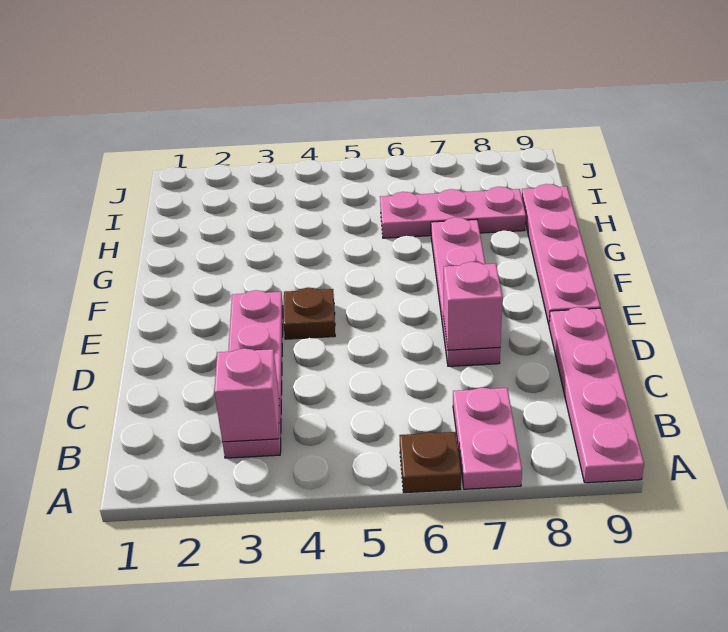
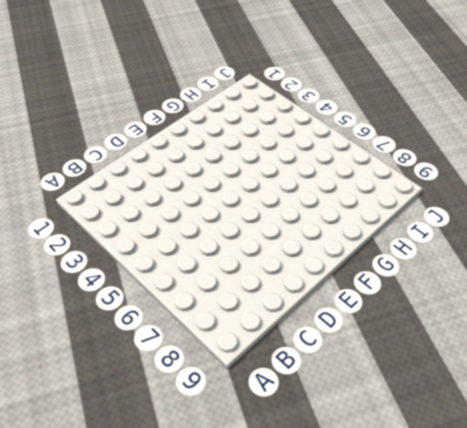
none -> brown plate A6 level 1
none -> pink plate A7:B7 level 1

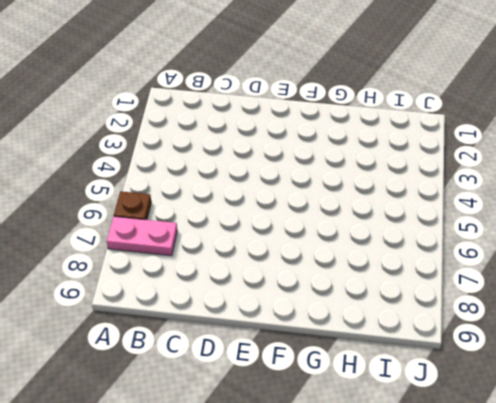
none -> pink plate A9:D9 level 1
none -> pink plate B3:E3 level 1

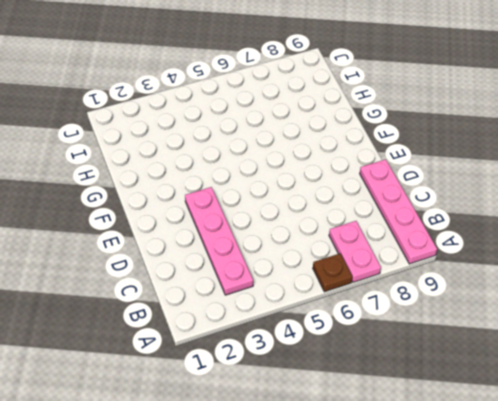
none -> pink plate D7:G7 level 1
none -> brown plate E4 level 1

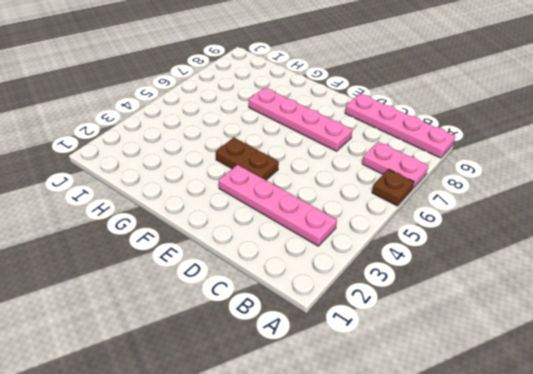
brown plate E4:F4 level 1 -> brown plate E4 level 1
none -> pink plate E9:H9 level 1
none -> pink plate H6:H8 level 1

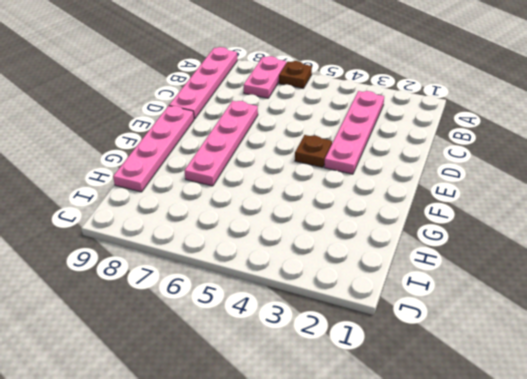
none -> pink plate H6:H8 level 1
none -> pink brick B3 level 2

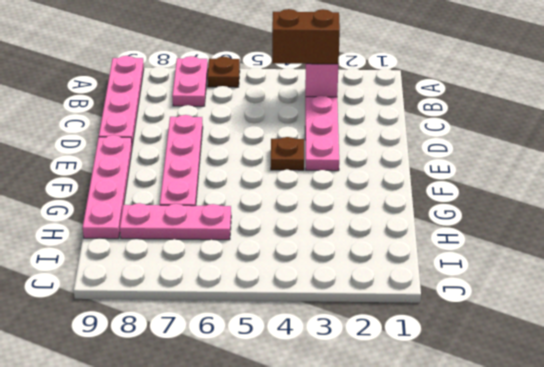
brown brick B3:B4 level 3 -> none
none -> pink brick D7 level 2

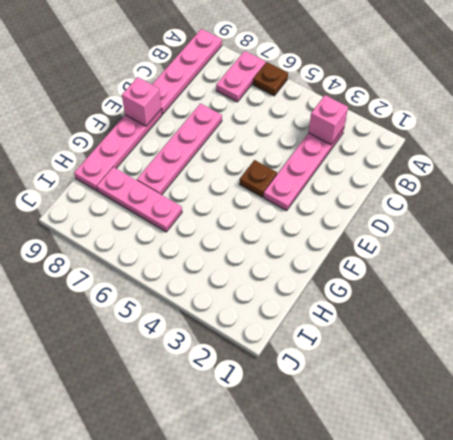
pink brick E9 level 2 -> pink brick D7 level 2

